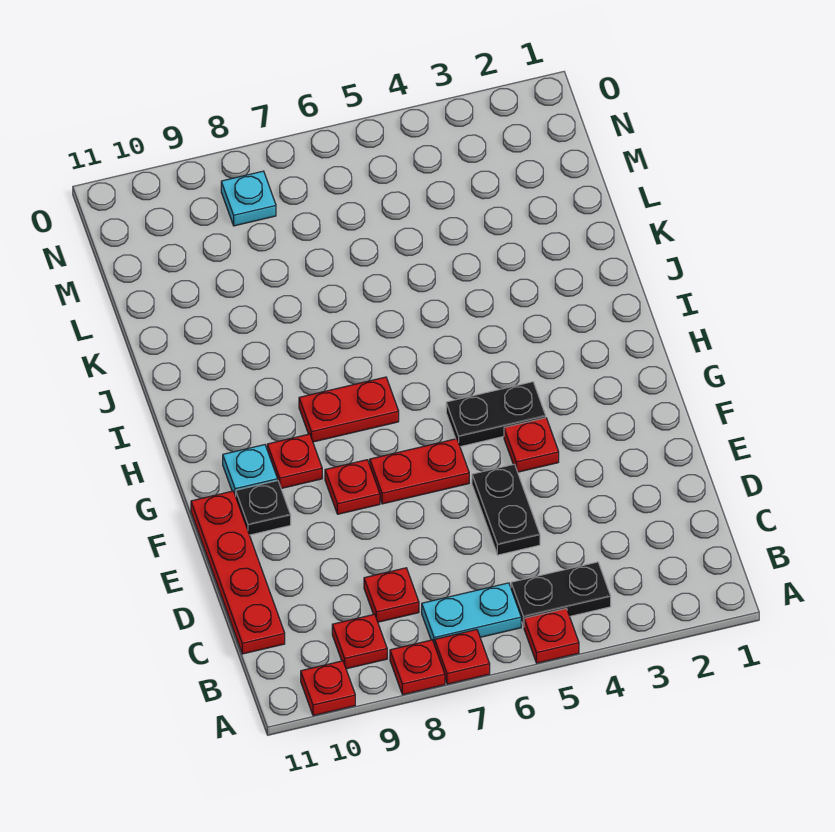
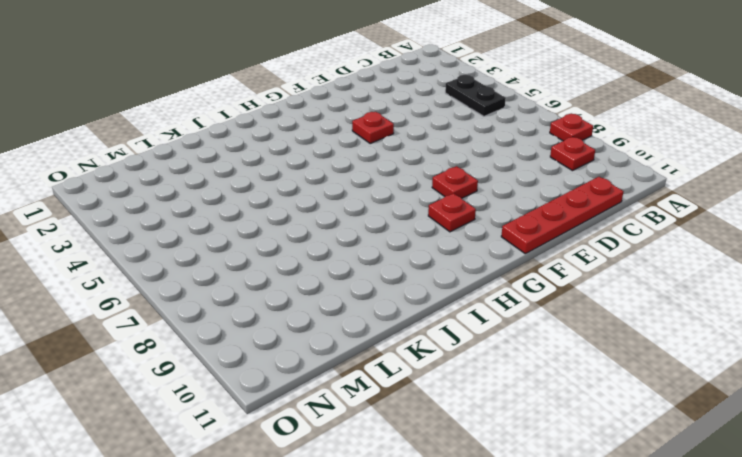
none -> red plate A5 level 1
none -> red plate A7 level 1
none -> red plate A10 level 1

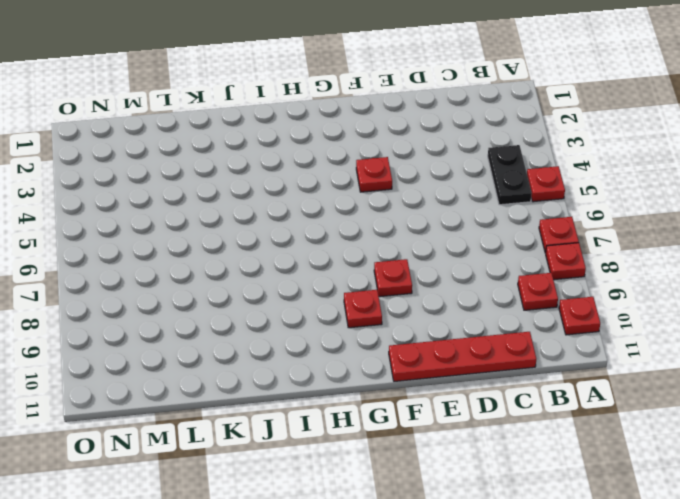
none -> cyan plate B6:B7 level 1
none -> red plate C8 level 1
none -> black plate D5:E5 level 1

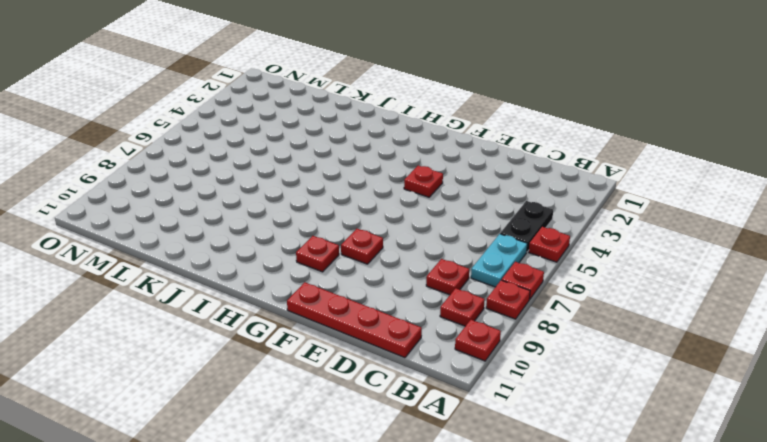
none -> black plate D5:E5 level 1
none -> red plate F6:F7 level 1
none -> black plate F10 level 1

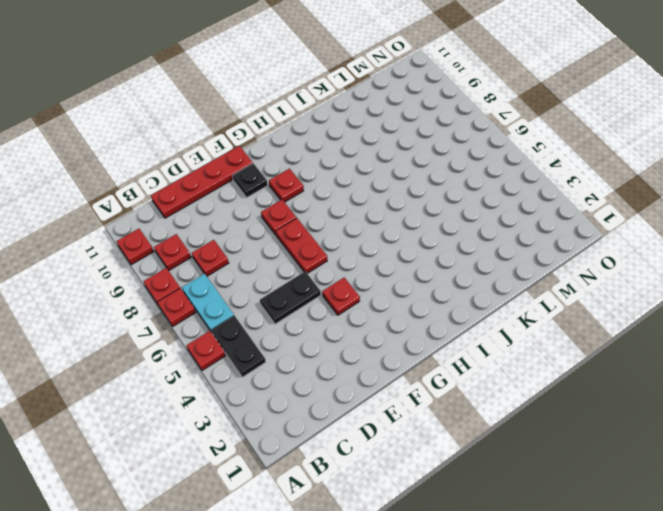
none -> black plate G4:G5 level 1
none -> cyan plate G10 level 1
none -> red plate H7:H8 level 1

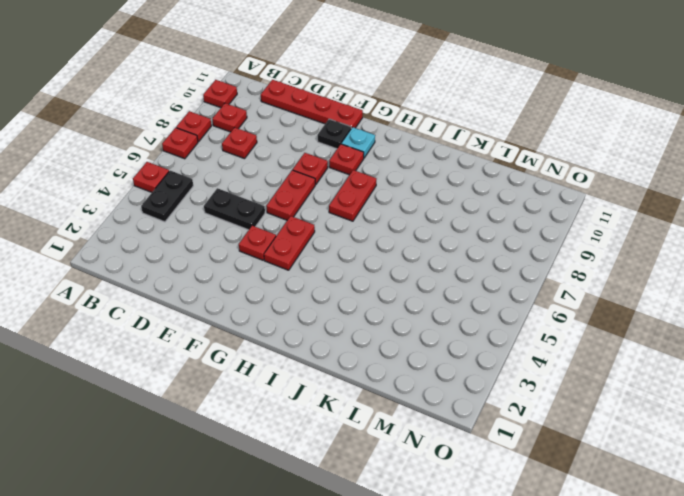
red plate G4:G5 level 1 -> black plate G4:G5 level 1
none -> cyan plate B6:B7 level 1
none -> cyan plate N8 level 1

